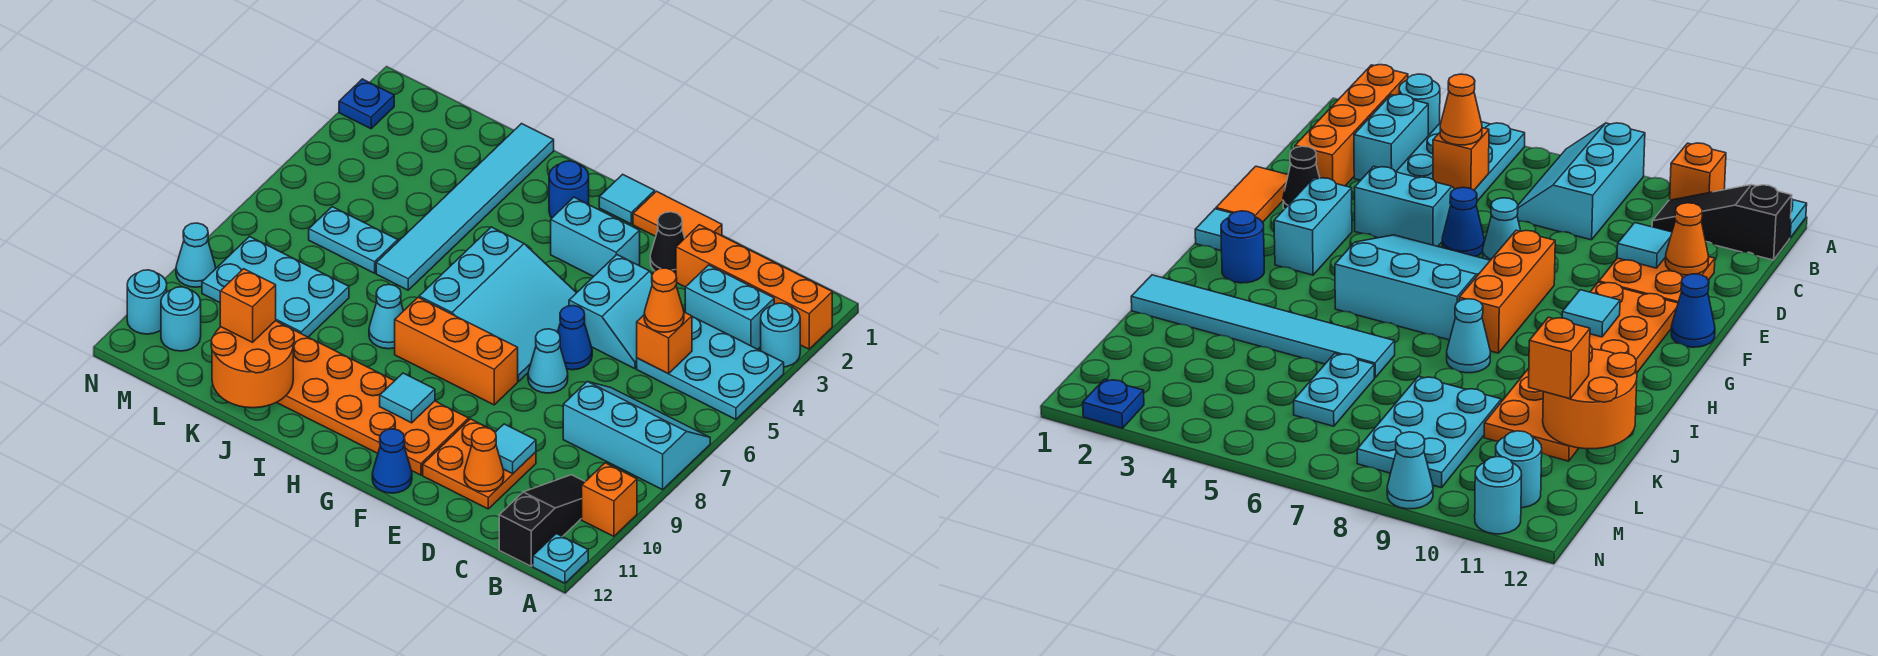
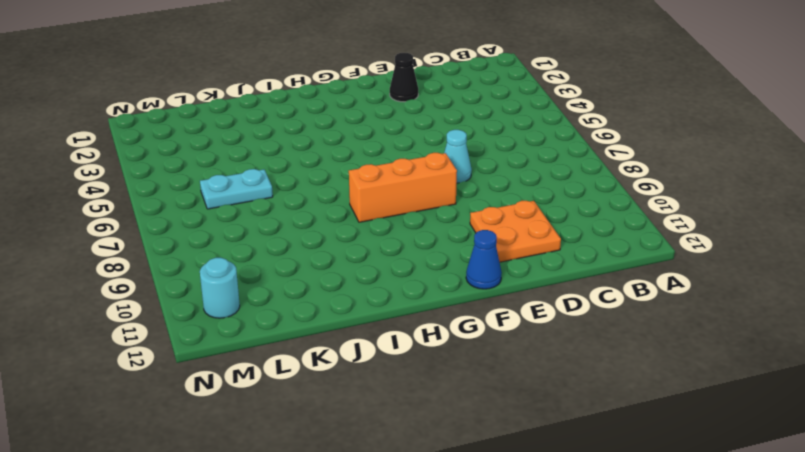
none -> orange brick A2:D2 level 1
none -> cyan round brick A3 level 1
none -> cyan plate A4:C5 level 1
none -> cyan slope A7:C8 level 1 top 8

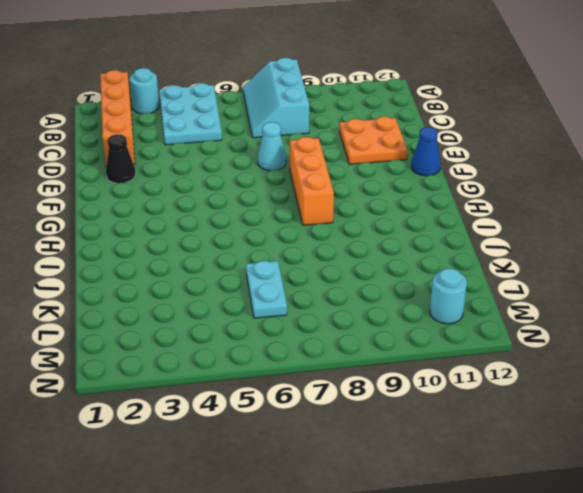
none -> orange brick A10 level 1
none -> cyan plate A12 level 1
none -> cyan brick B3:C3 level 1
none -> black slope B10:B12 level 1 top 12

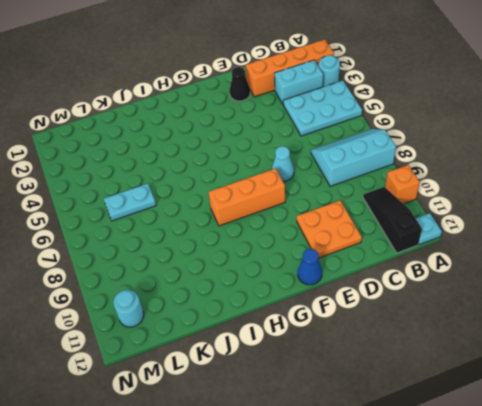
none -> cyan slope D4:E5 level 1 top E
none -> orange tile E1:F1 level 1
none -> blue cone E6 level 1
none -> cyan brick F3:G3 level 1

